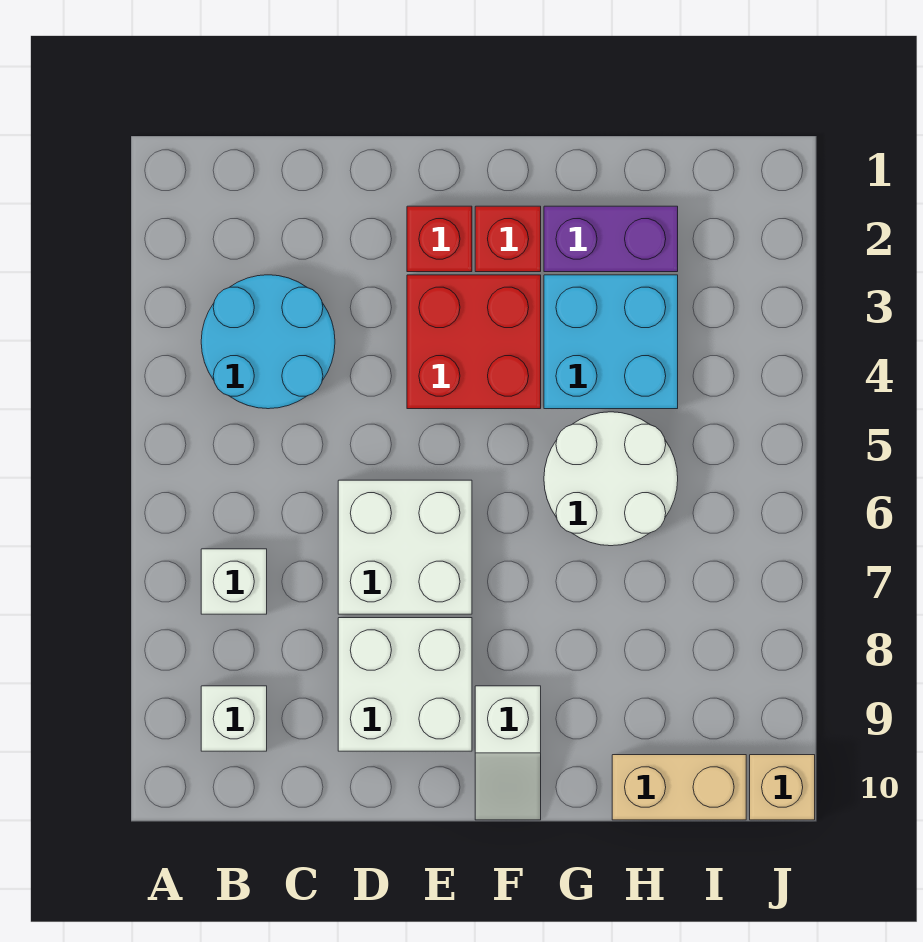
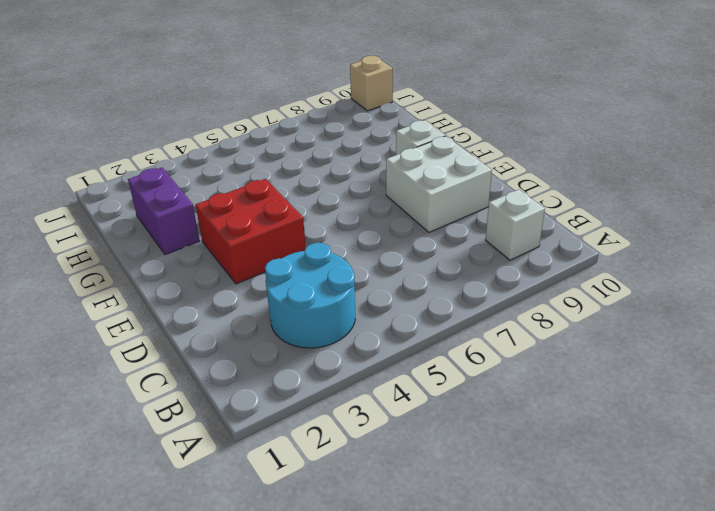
none -> white brick B7 level 1
none -> white brick D6:E7 level 1
none -> red brick E2 level 1

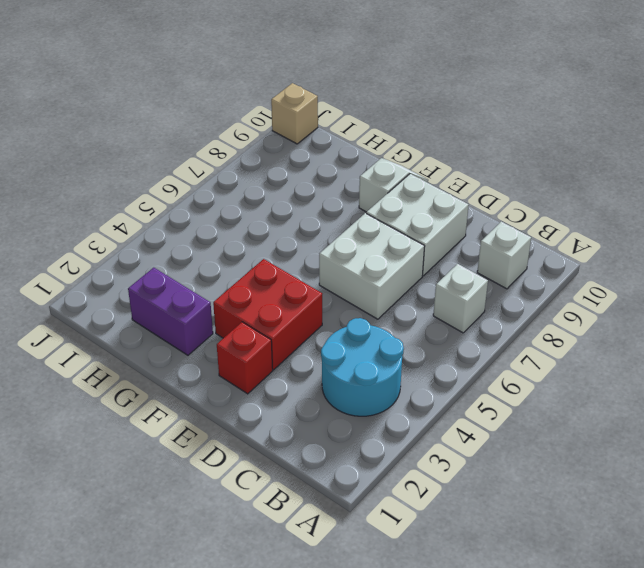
none -> red brick F2 level 1
none -> cyan brick G3:H4 level 1
none -> white round brick G5:H6 level 1

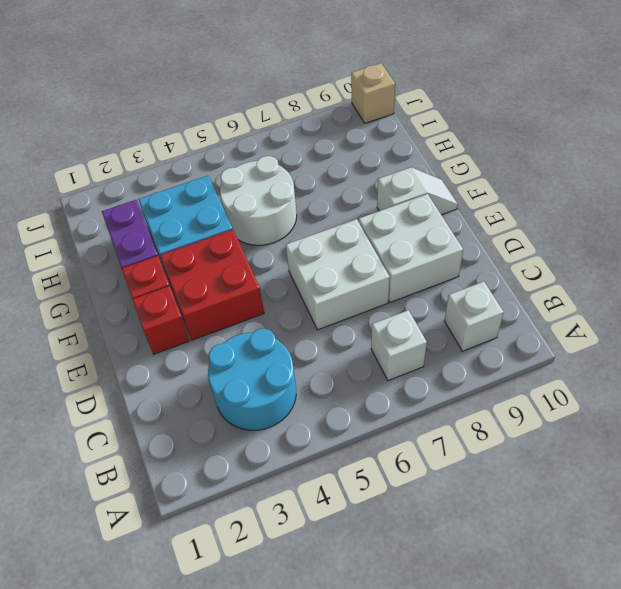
none -> tan brick H10:I10 level 1

